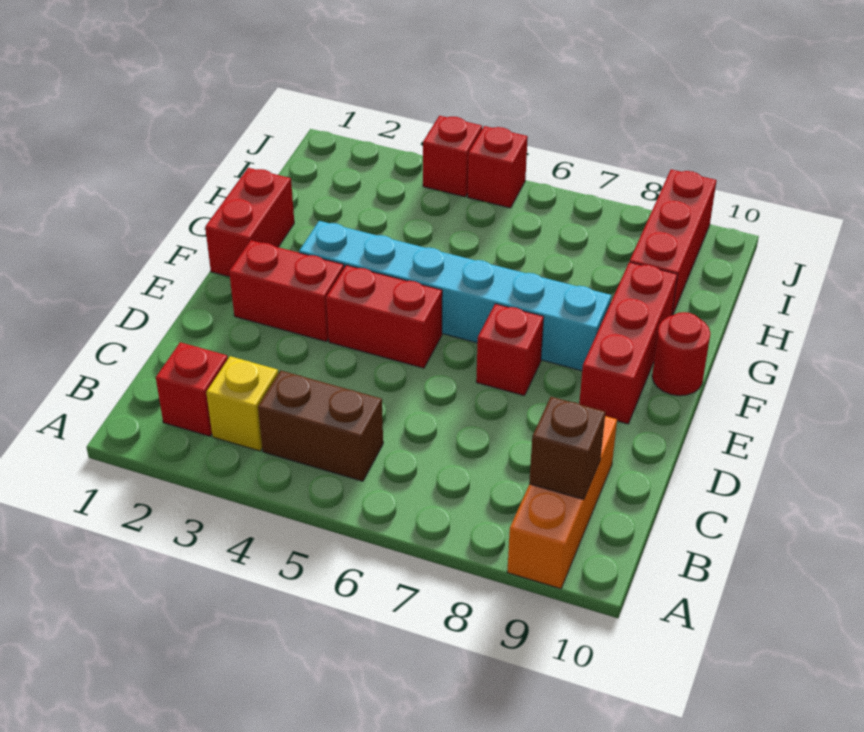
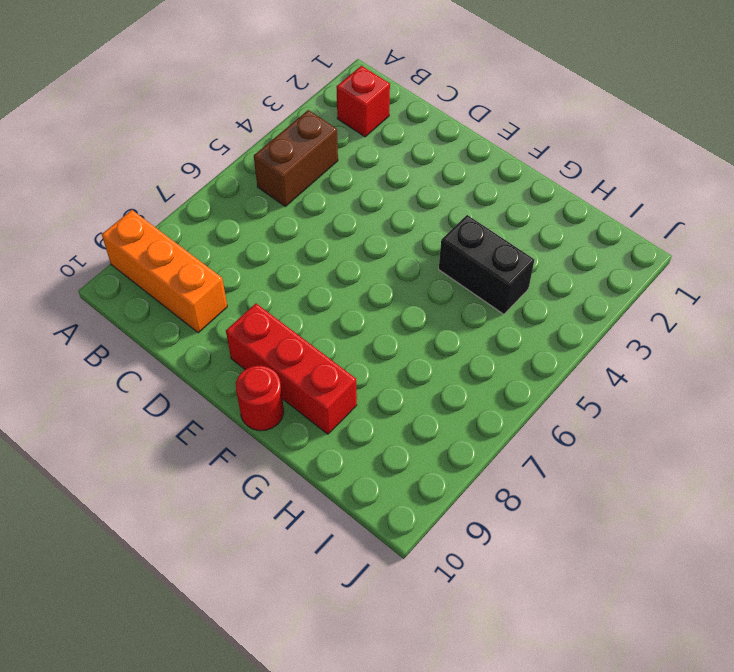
black brick G4:H4 level 1 -> none
none -> yellow brick B3 level 1
none -> red brick E2:E3 level 1
none -> red brick E4:E5 level 1

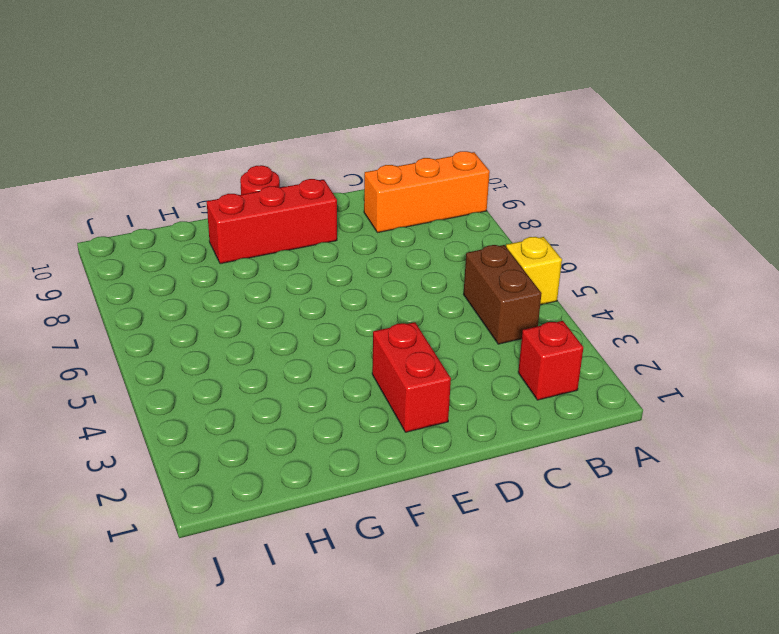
yellow brick A5 level 1 -> yellow brick B3 level 1
none -> red brick E4:E5 level 1
none -> red brick E7 level 1
none -> red brick F1:G1 level 1

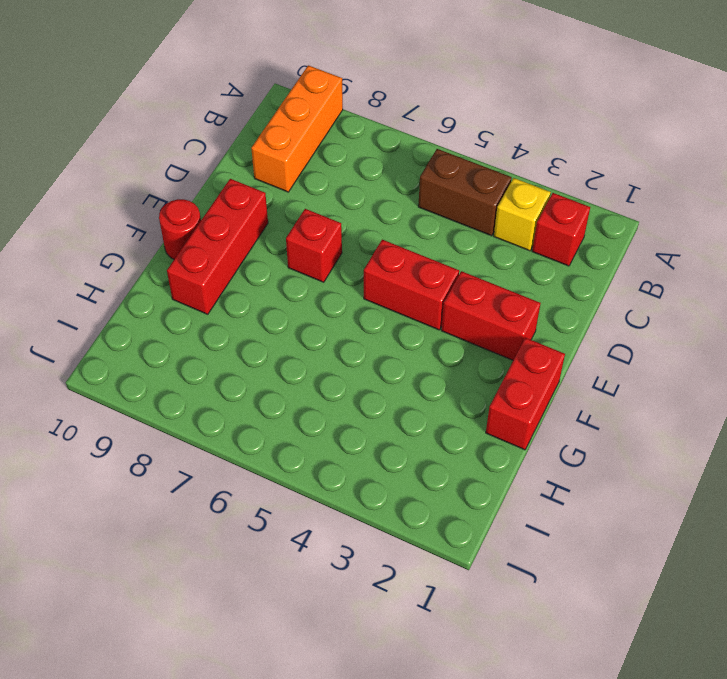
none -> cyan brick F3:F8 level 1
none -> red brick H9:J9 level 1
none -> red brick J4 level 1

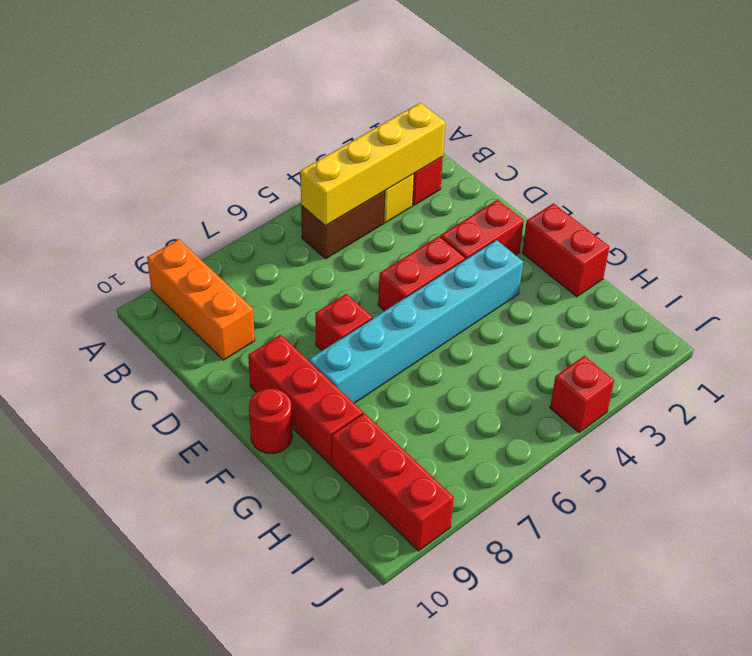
yellow brick B2:B5 level 2 -> none
none -> red brick J5 level 1
none -> brown brick B9 level 2

